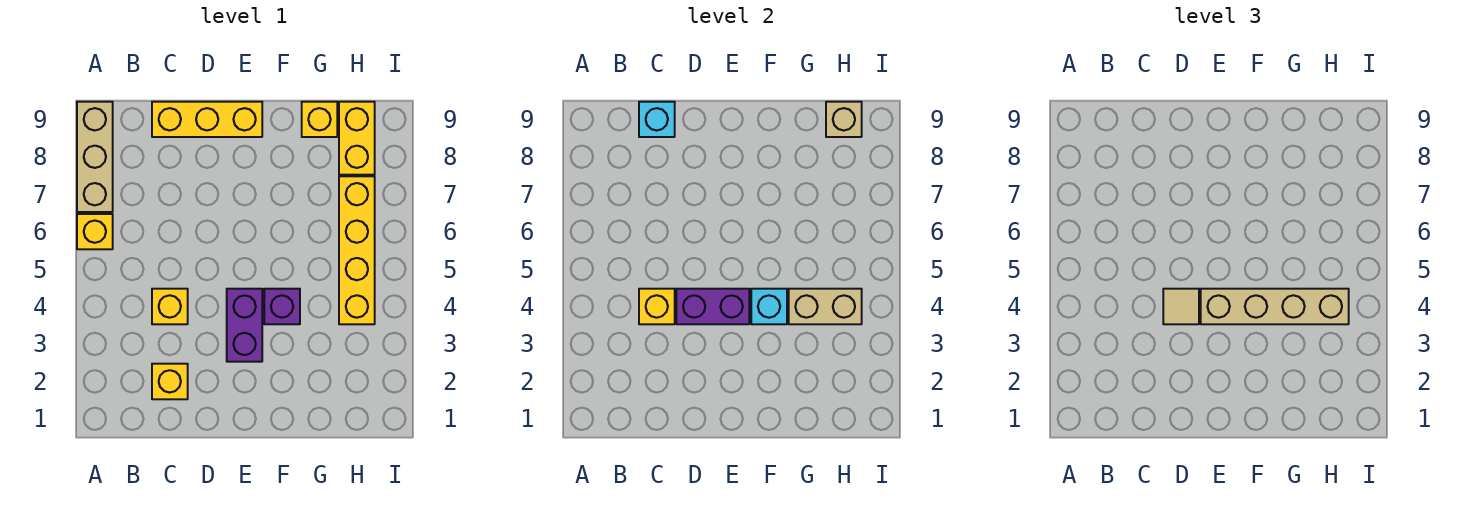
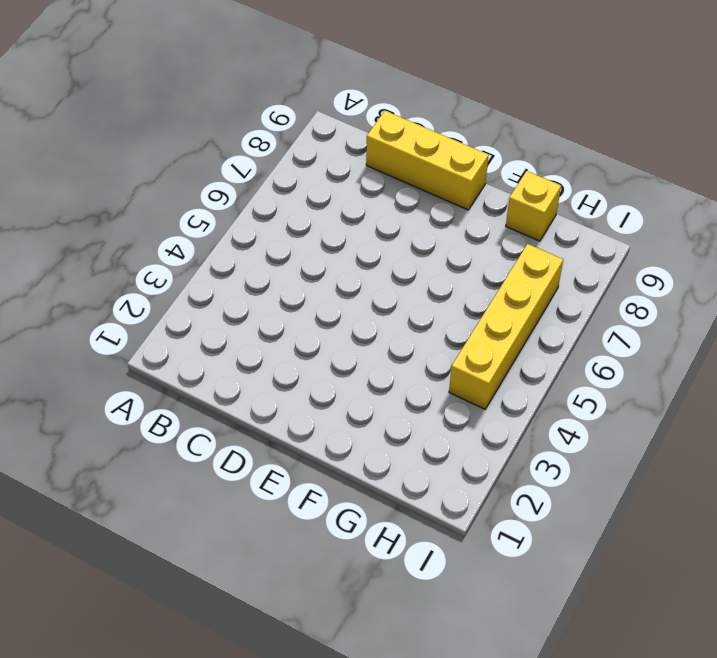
none -> yellow brick A6 level 1
none -> tan brick A7:A9 level 1
none -> yellow brick C2 level 1

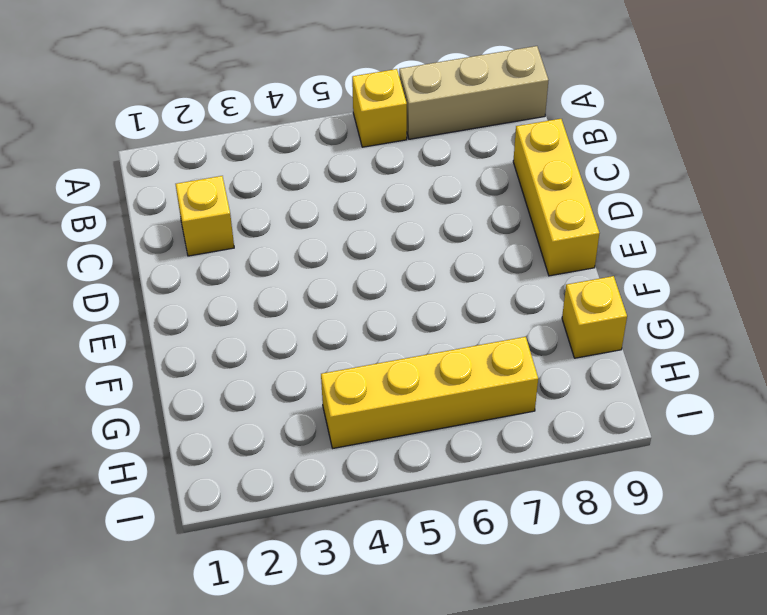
none -> yellow brick C4 level 1
none -> purple brick E3:E4 level 1
none -> purple brick F4 level 1

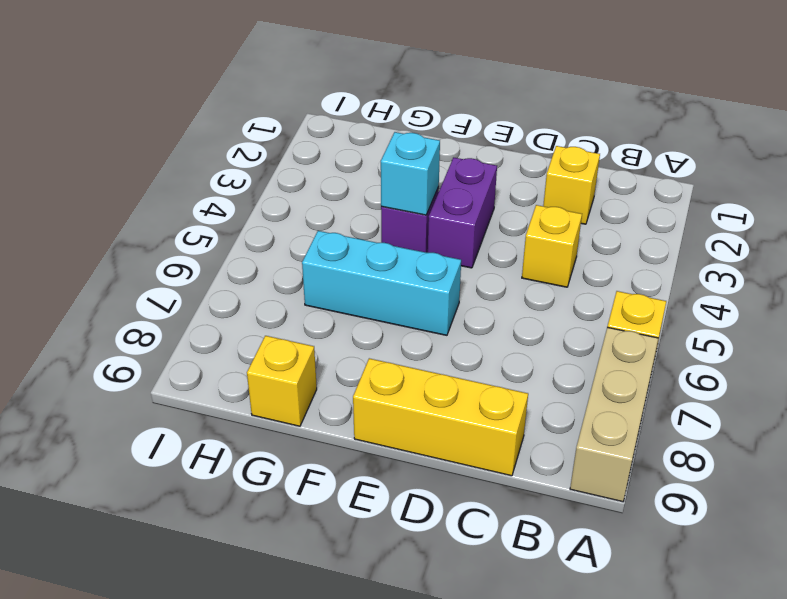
cyan brick E6:G6 level 1 -> none
none -> yellow brick H4:H7 level 1
none -> yellow brick H8:H9 level 1
none -> yellow brick C4 level 2

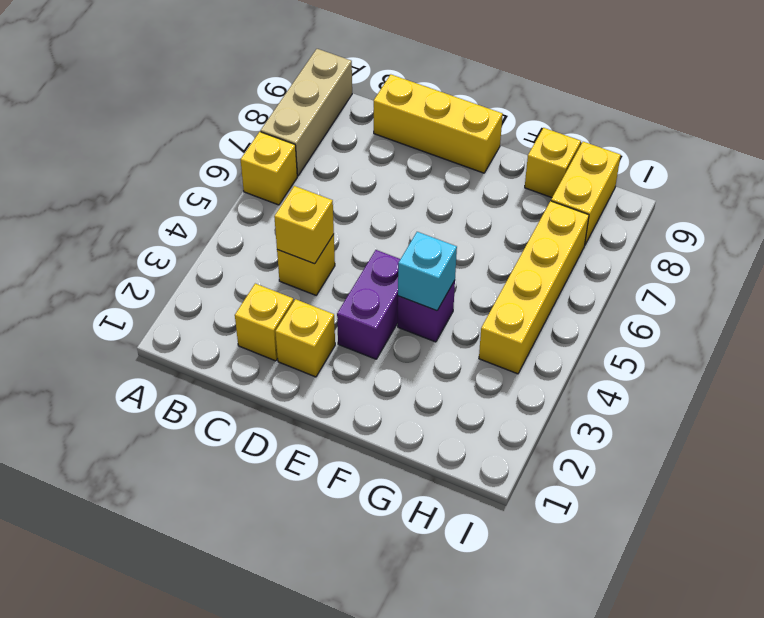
yellow brick D2 level 1 -> none
none -> cyan brick C9 level 2
none -> purple brick D4:E4 level 2
none -> tan brick G4:H4 level 2

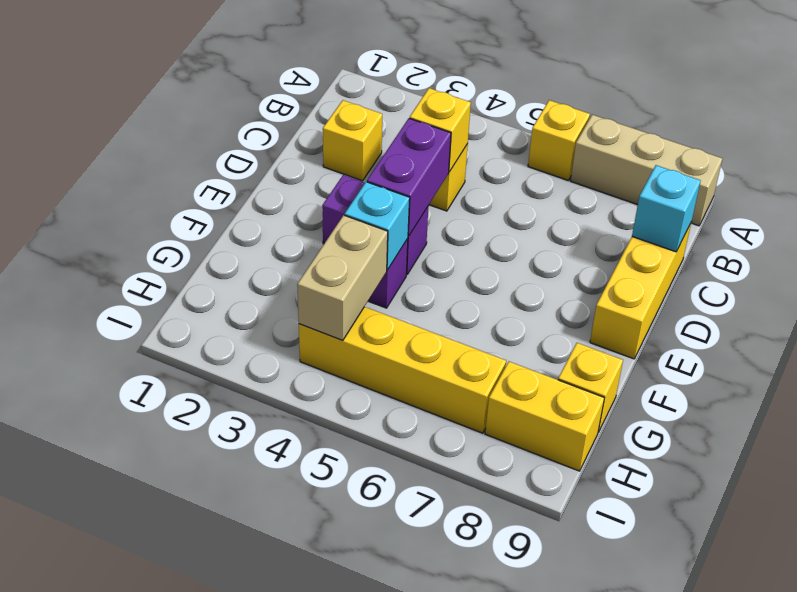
none -> tan brick H9 level 2
none -> tan tile D4 level 3
none -> tan brick E4:H4 level 3

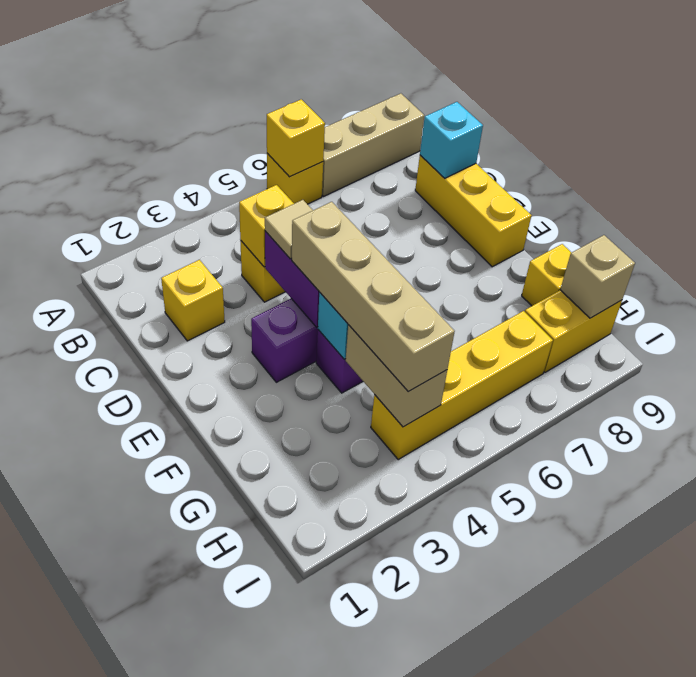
yellow brick A6 level 2 -> none

